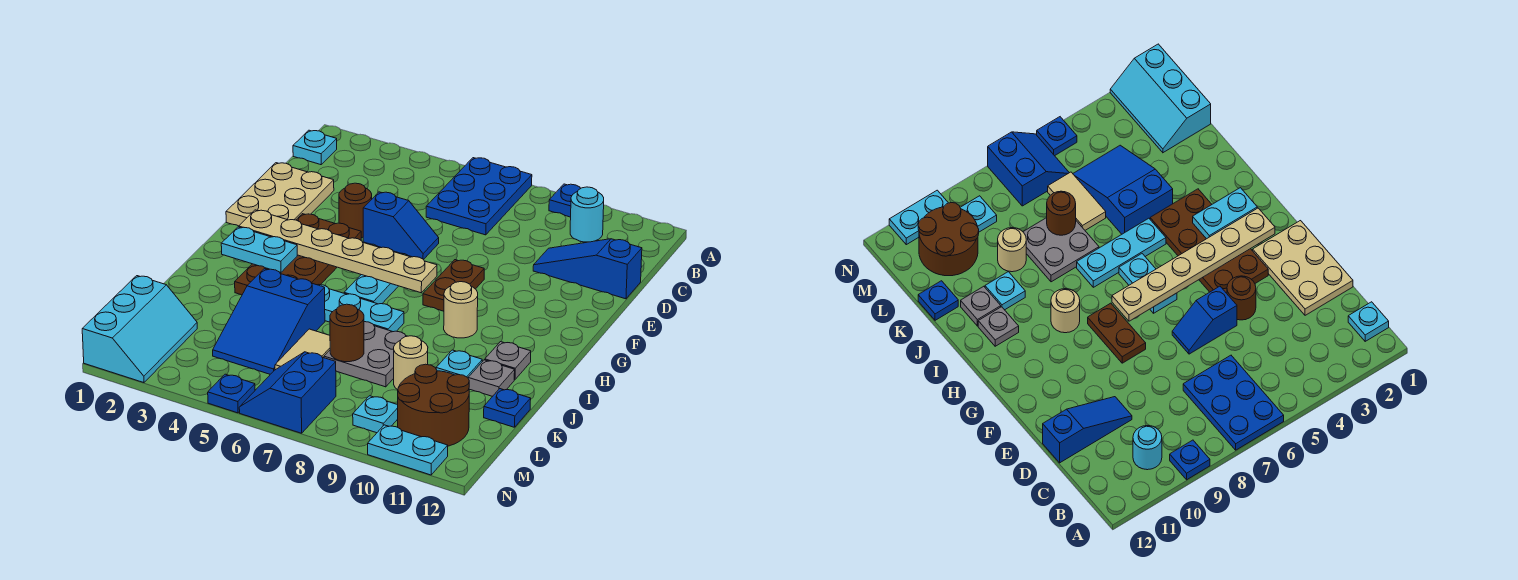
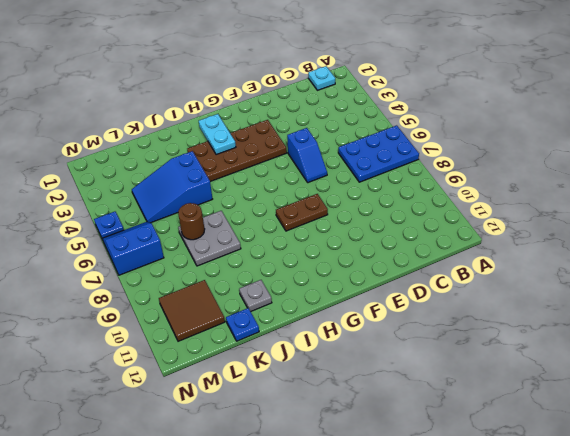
brown tile L10:M11 level 1 -> brown round brick L10:M11 level 1
none -> blue plate A9 level 1
none -> cyan round brick B10 level 1
none -> tan plate D1:F2 level 1
none -> blue slope D10:D12 level 1 top 12

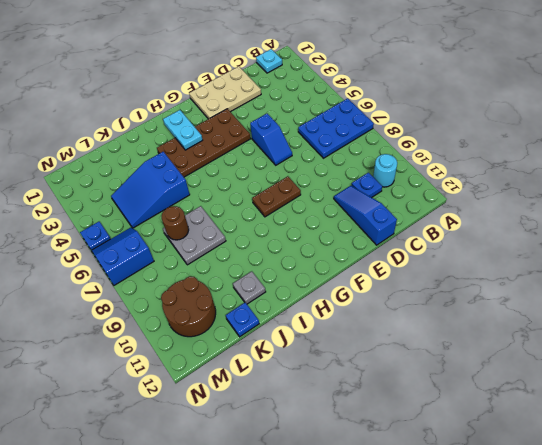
blue plate C10 level 1 -> blue plate A9 level 1
none -> brown round brick E4 level 1
none -> cyan plate G6:H6 level 1
none -> tan round brick H9 level 1
none -> cyan plate I5:I7 level 1

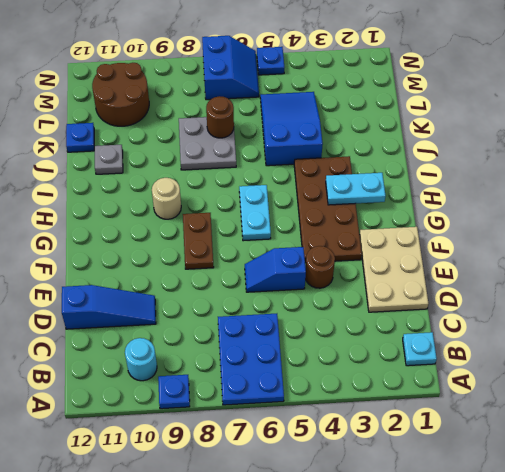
none -> cyan plate I5:I7 level 1
none -> grey plate I11 level 1
none -> cyan plate J10 level 1
none -> tan tile K6:L6 level 1

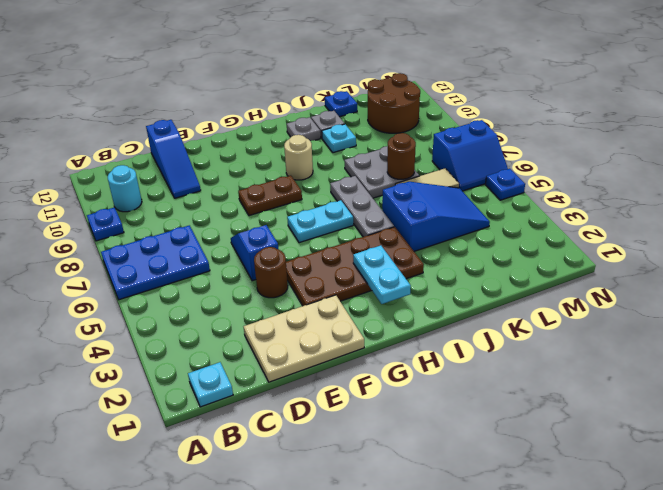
grey plate I5:I7 level 1 -> cyan plate I5:I7 level 1
none -> tan round brick K9 level 1
none -> cyan slope L1:N2 level 1 top 1
none -> cyan plate M9 level 1
none -> cyan plate N10:N11 level 1

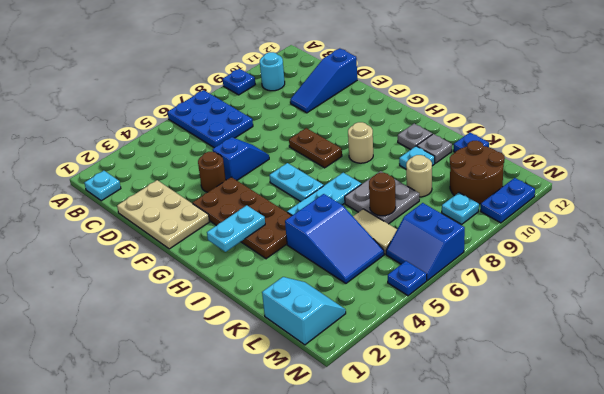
cyan slope L1:M2 level 1 top 1 -> cyan slope L1:N2 level 1 top 1
blue plate N10:N11 level 1 -> cyan plate N10:N11 level 1
none -> tan plate G2:G7 level 2

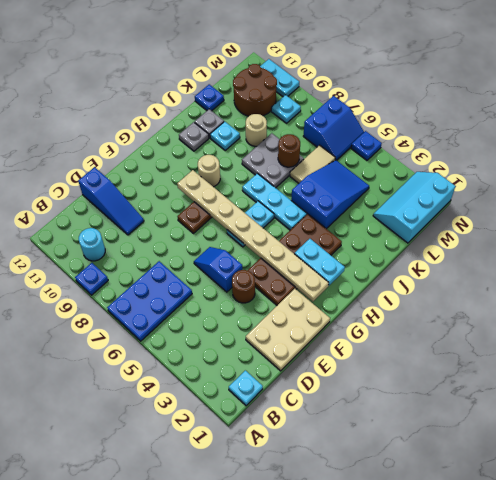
tan plate G2:G9 level 2 -> tan plate G2:G7 level 2

